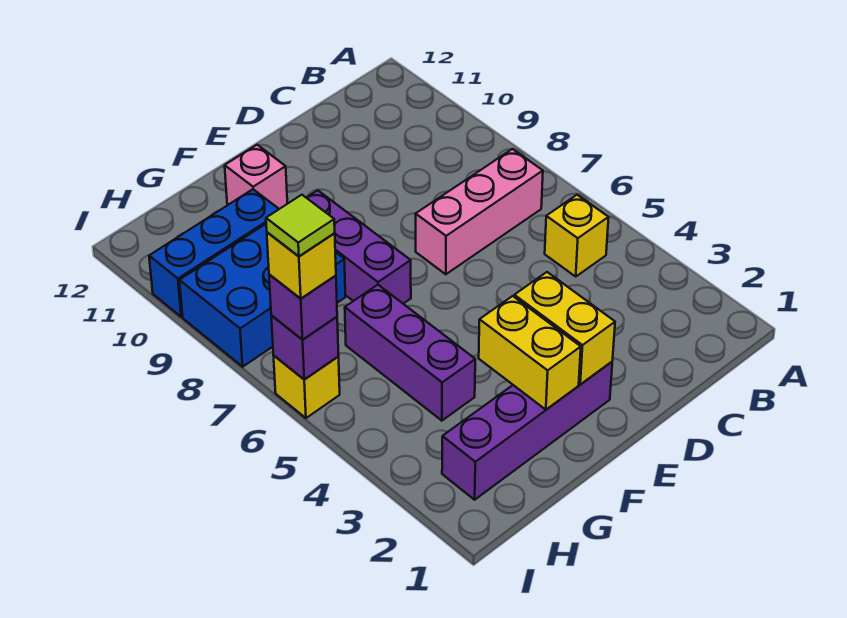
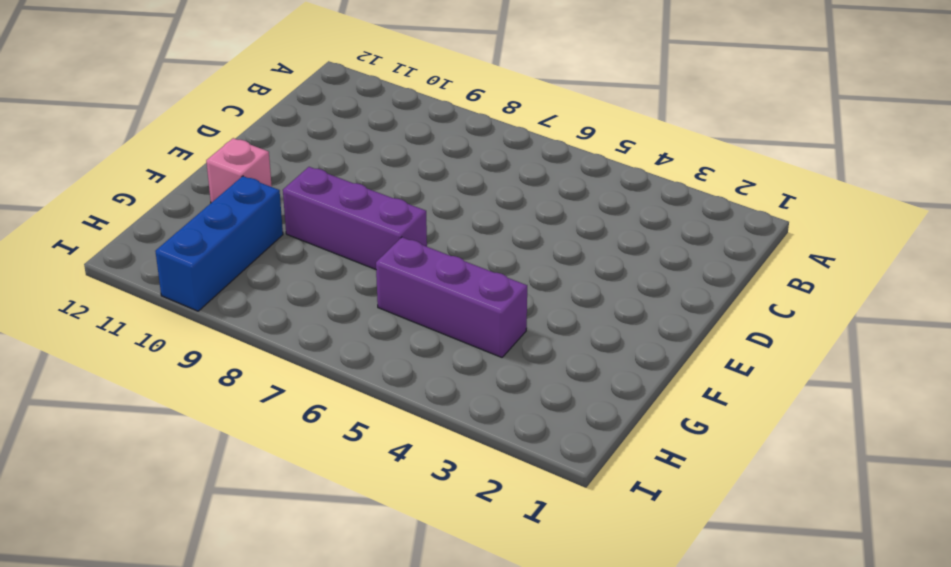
none -> yellow brick B5 level 1
none -> pink brick B7:D7 level 1
none -> purple brick E2:H2 level 1

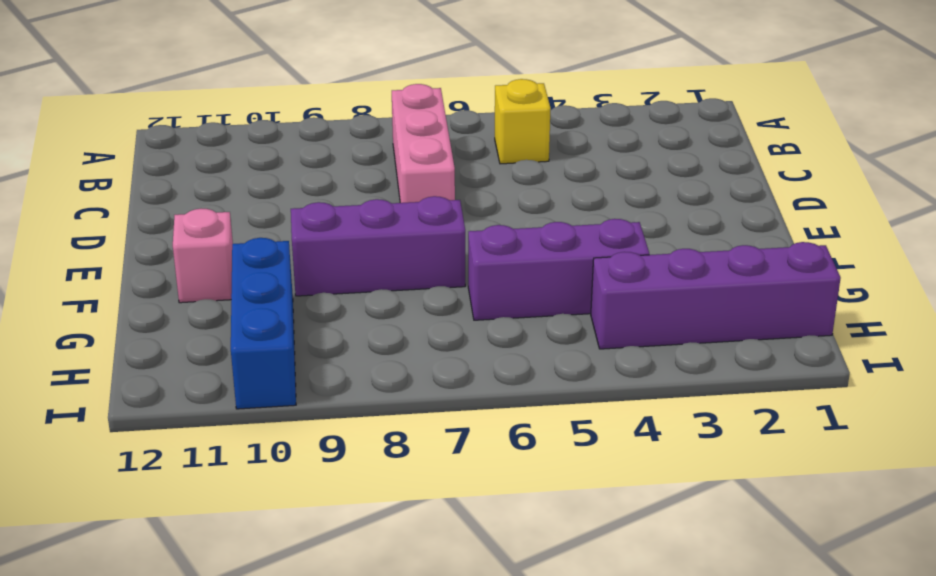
purple brick H1:H4 level 1 -> purple brick E2:H2 level 1
none -> blue brick G8:I9 level 1
none -> yellow brick I6 level 1
none -> yellow brick E2:E3 level 2

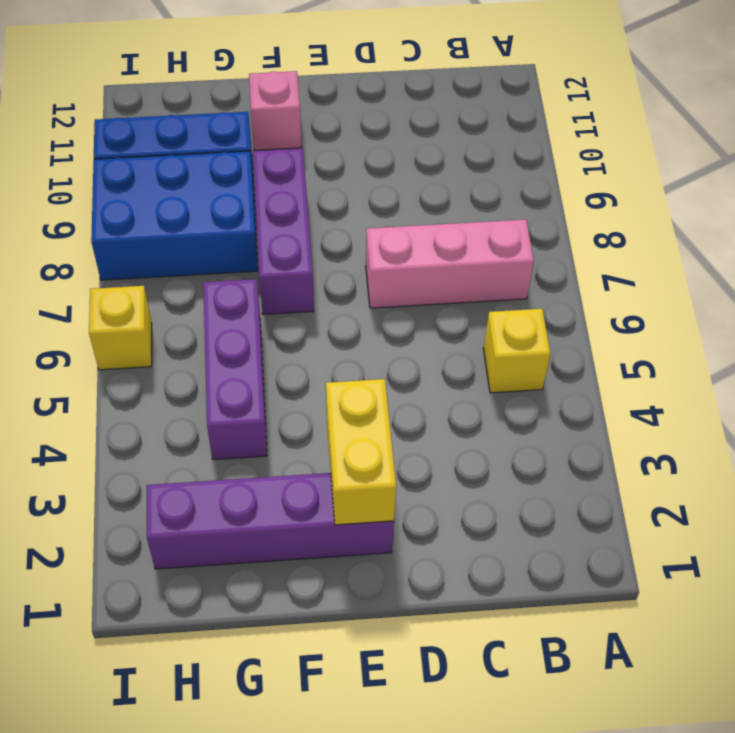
none -> yellow brick F2:F3 level 2
none -> purple brick I6 level 2
none -> purple brick I6 level 3

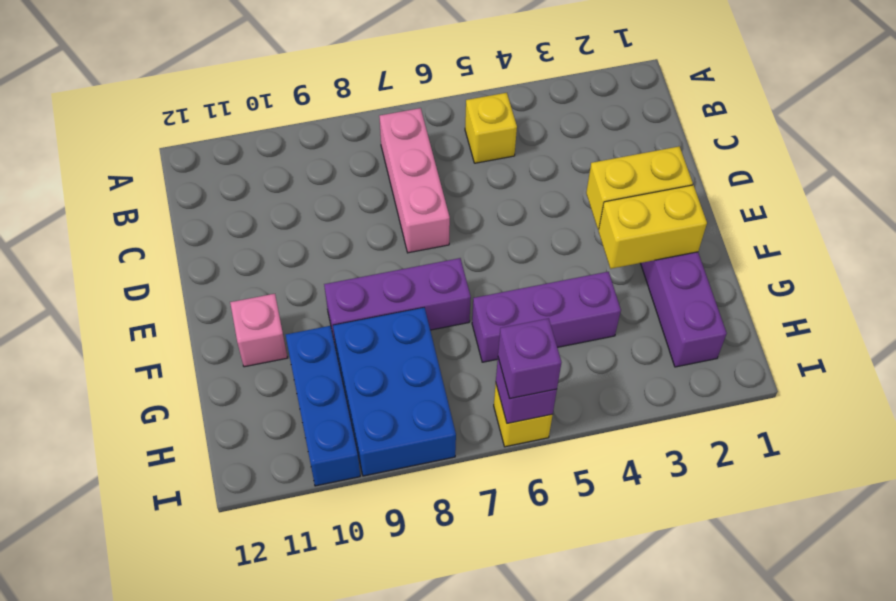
none -> yellow brick I6 level 4
none -> lime tile I6 level 5

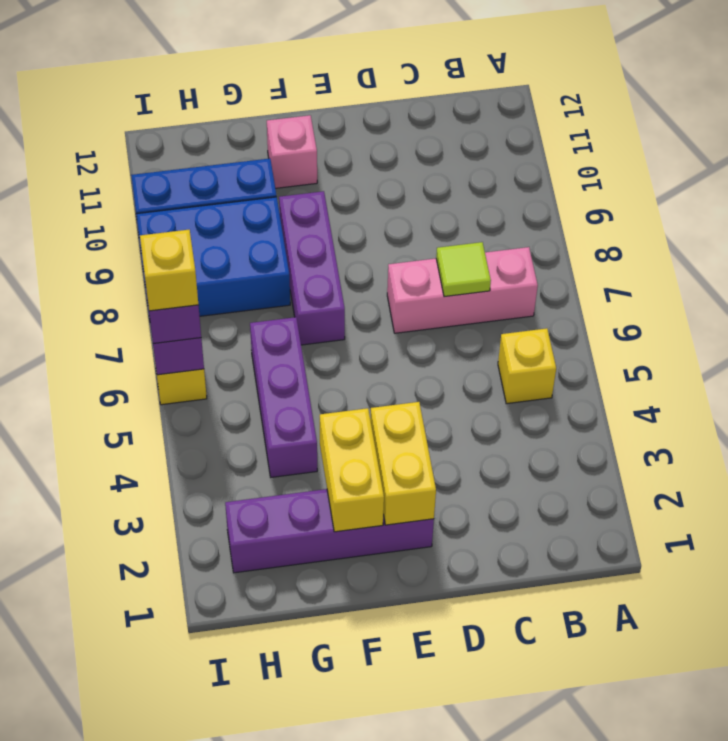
lime tile C7 level 2 -> lime tile I6 level 5

